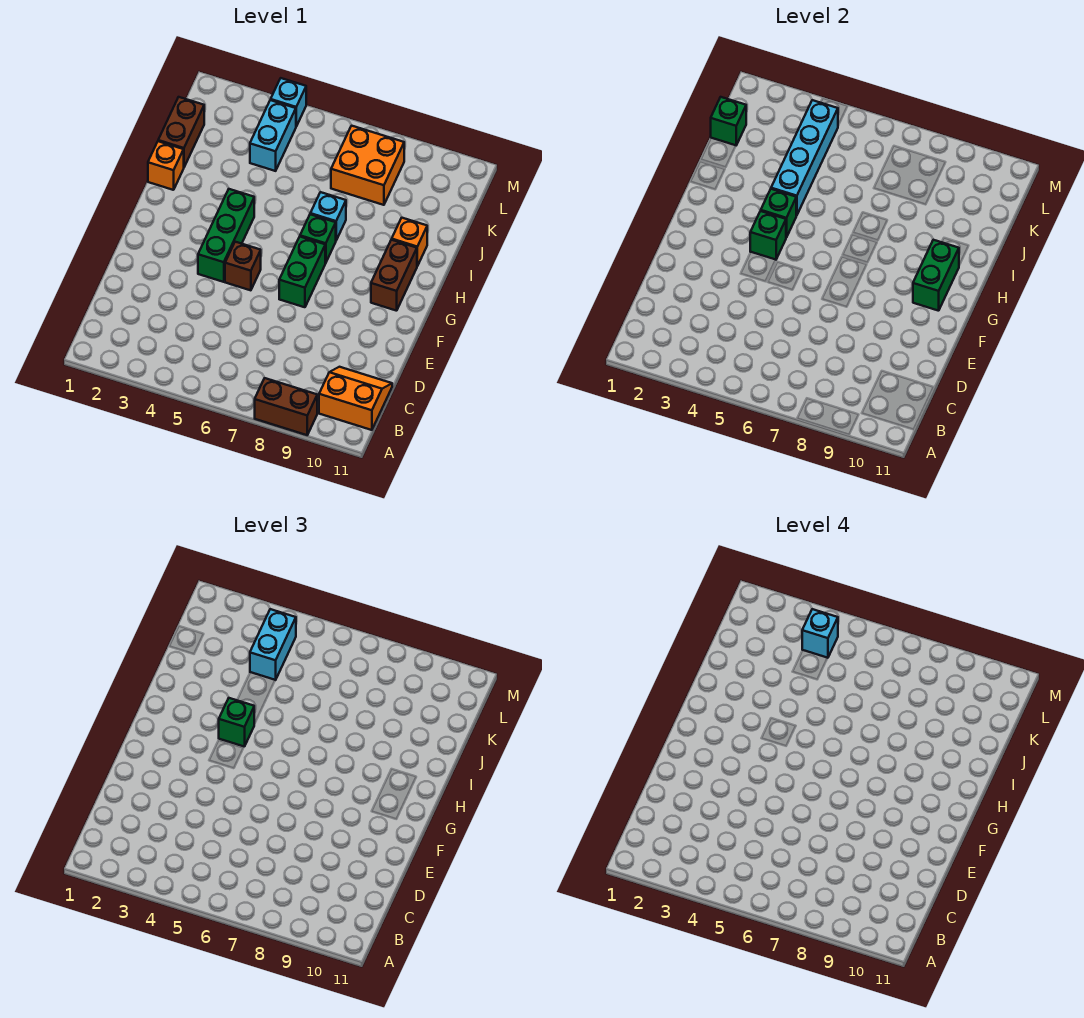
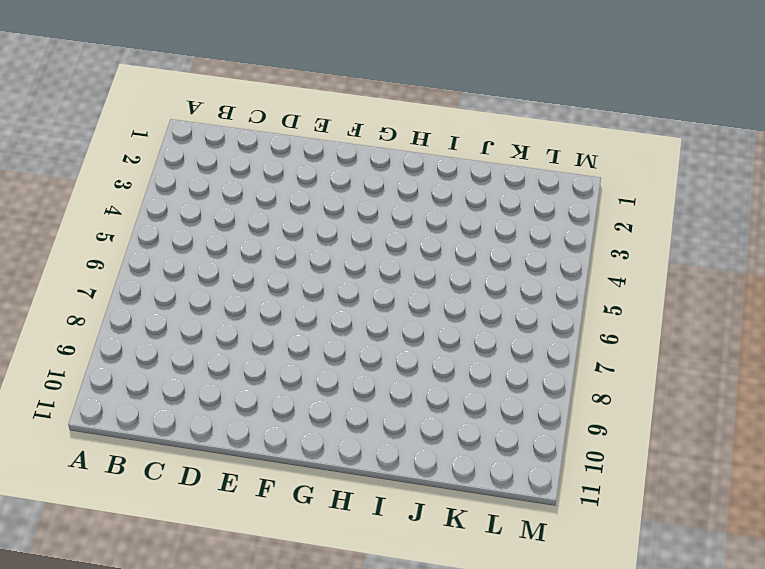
none -> brown brick A8:A9 level 1
none -> orange slope B10:C11 level 1 top B
none -> green brick F4:H4 level 1

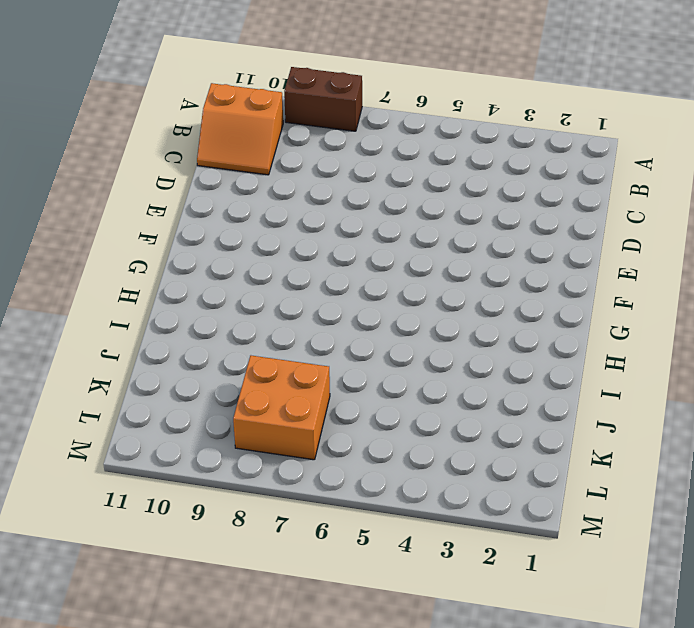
none -> green brick F4:H4 level 1
none -> brown brick F5 level 1
none -> green brick F7:G7 level 1

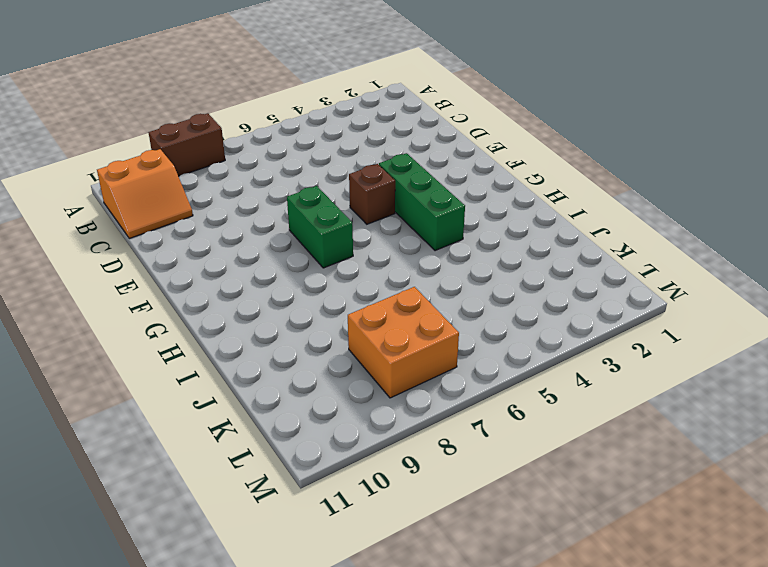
none -> brown brick G10:H10 level 1
none -> green brick H7 level 1
none -> orange brick I1 level 1

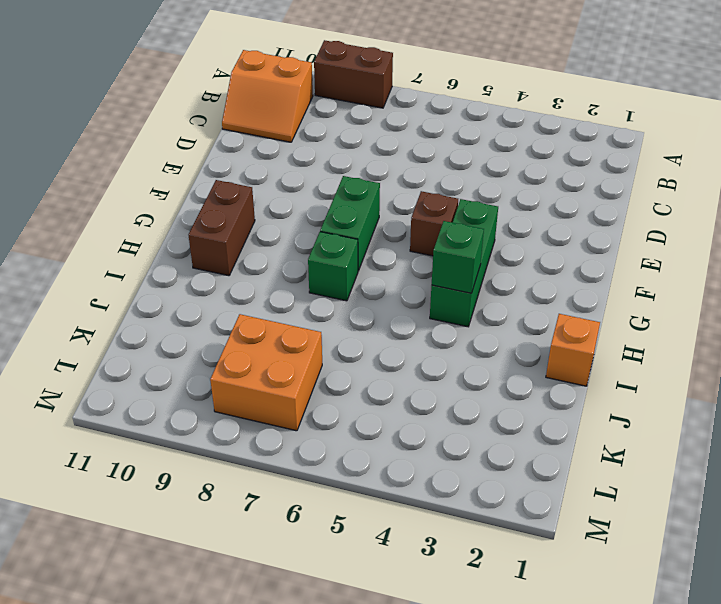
none -> cyan brick I7 level 1
none -> orange brick I10 level 1
none -> brown brick J1:K1 level 1

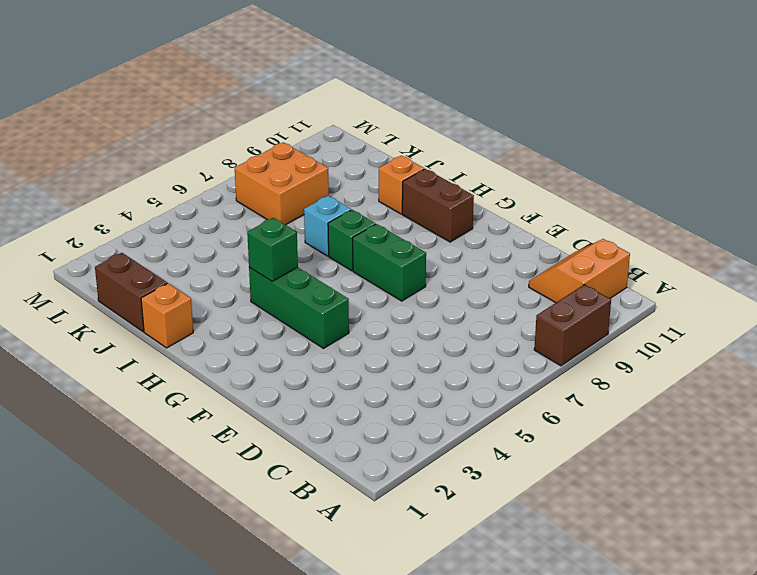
none -> brown brick F5 level 1
none -> cyan brick K4:L4 level 1
none -> cyan brick M4 level 1

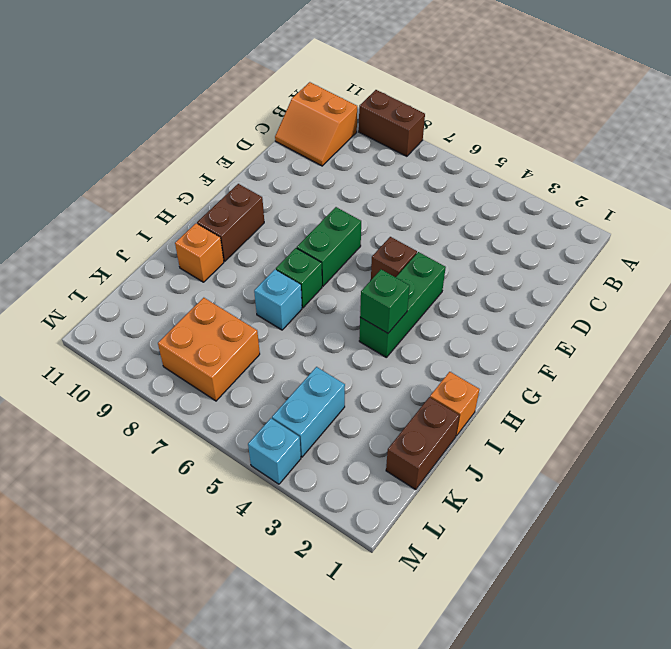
none -> green brick G4 level 2
none -> green brick G10:H10 level 2
none -> cyan brick I4:L4 level 2

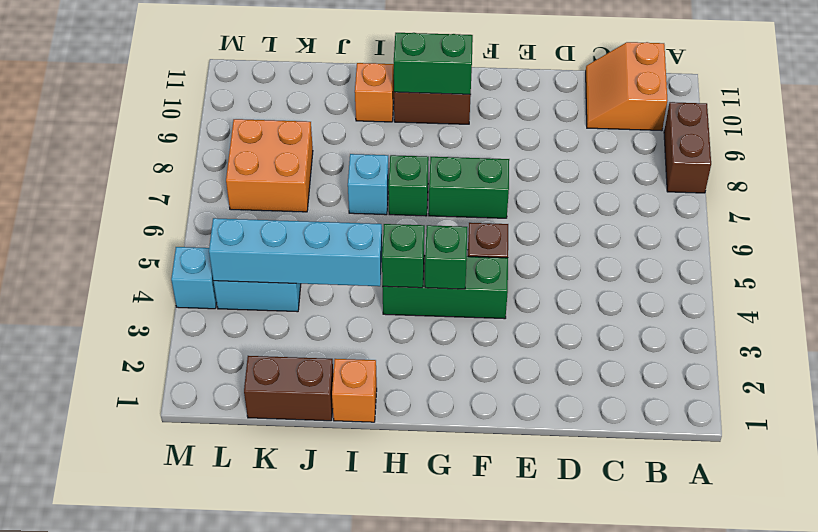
none -> green brick K1 level 2
none -> green brick H4 level 3
none -> cyan brick K4:L4 level 3

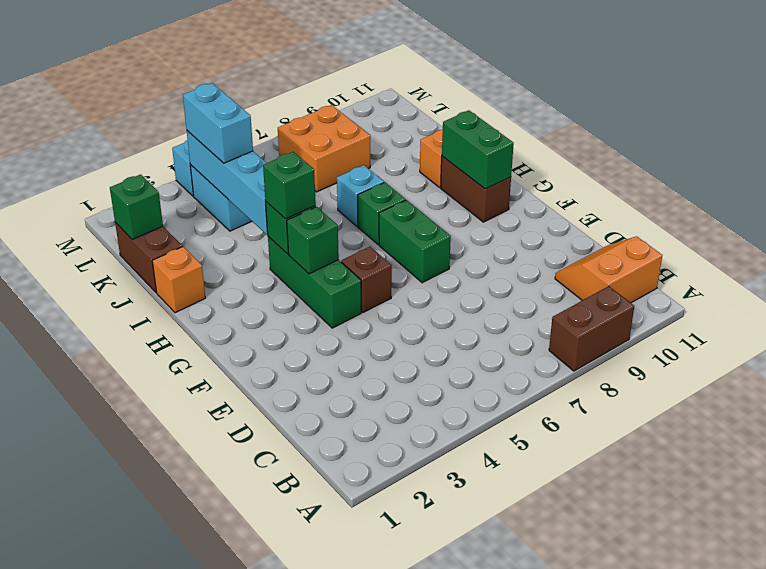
none -> cyan brick L4 level 4

